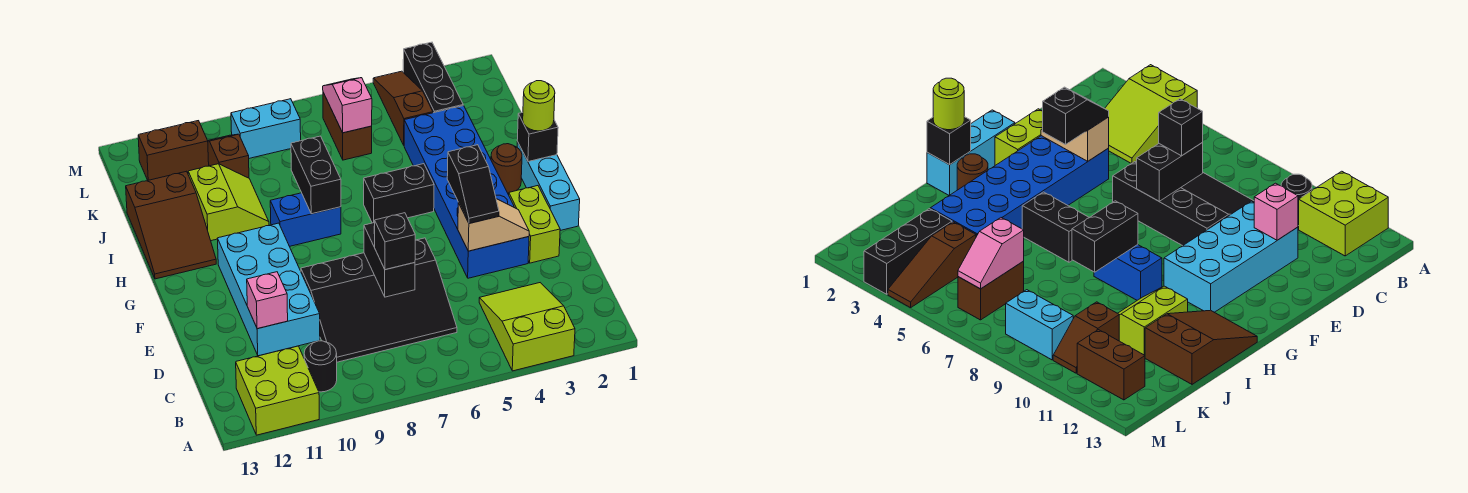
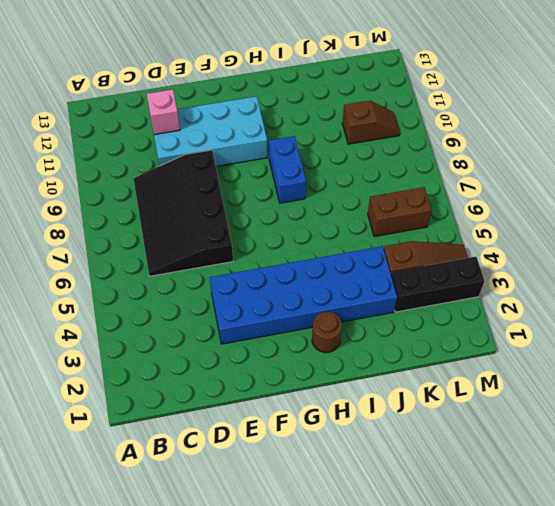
none -> lime slope A3:C4 level 1 top A
none -> lime brick A11:B12 level 1
none -> black round brick B10 level 1

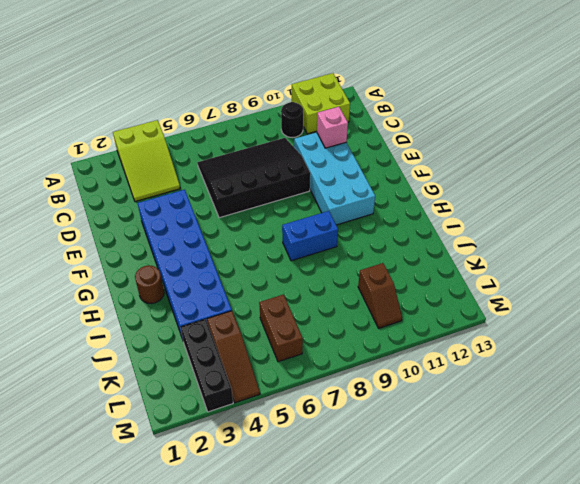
none -> lime brick E2:F2 level 1
none -> cyan brick F1:H1 level 1
none -> black brick H5:H6 level 1

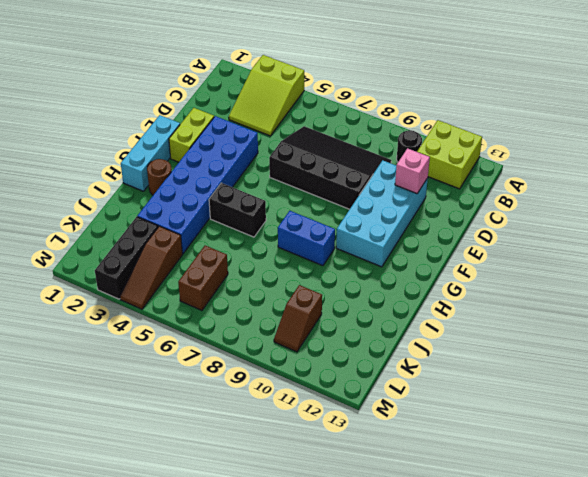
none -> brown slope H12:J13 level 1 top J
none -> lime slope I10:J11 level 1 top 11
none -> cyan brick L8:L9 level 1

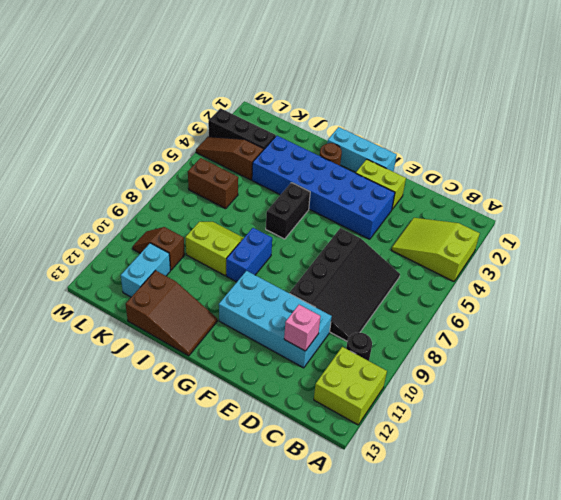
lime slope I8:J9 level 1 top 9 -> lime slope I10:J11 level 1 top 11
cyan brick K11:K12 level 1 -> cyan brick L8:L9 level 1
none -> brown brick L11:L12 level 1
none -> black brick D7:E7 level 2
none -> tan slope E3:E4 level 2 top 4

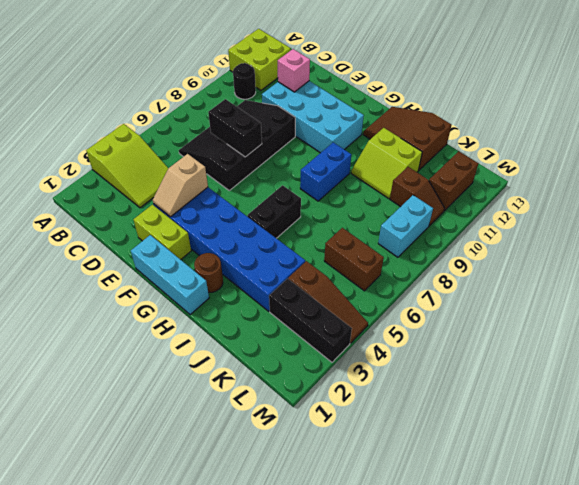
none -> black brick H1 level 2
none -> black brick H8:I8 level 2
none -> pink slope K6:L6 level 2 top K

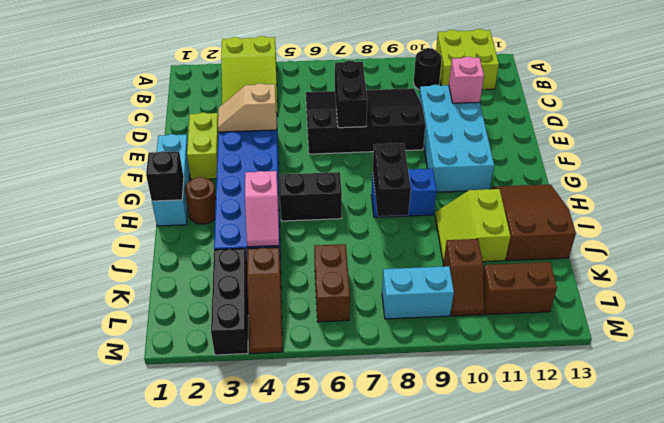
pink slope I4:J4 level 2 top I -> pink slope K6:L6 level 2 top K
none -> black brick D7 level 3
none -> black slope E4:F4 level 3 top F
none -> lime round brick H1 level 3

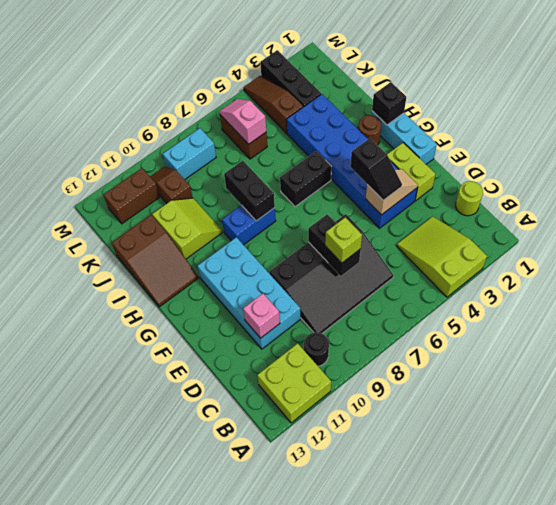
lime round brick C1 level 1 -> lime round brick H1 level 3
lime brick D7 level 3 -> black brick D7 level 3

